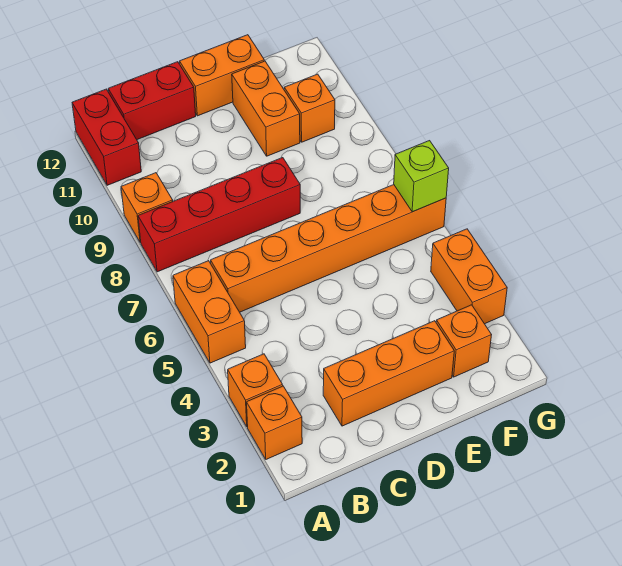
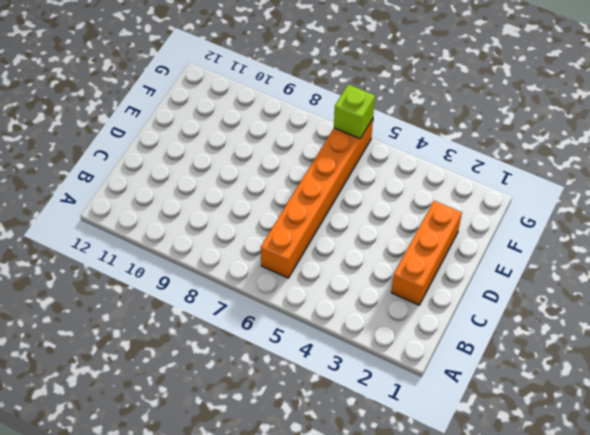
none -> orange brick A2 level 1
none -> orange brick A3 level 1
none -> orange brick A5:A6 level 1

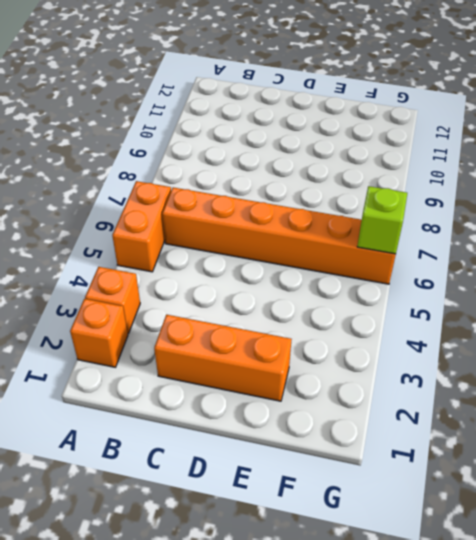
none -> red brick A8:D8 level 1
none -> orange brick A9 level 1
none -> red brick A11:A12 level 1

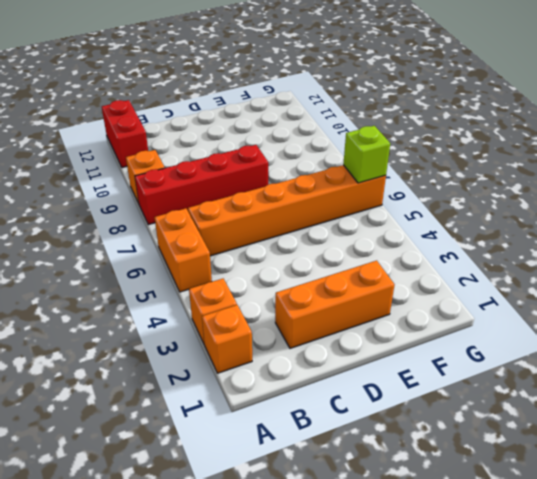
none -> red brick B12:C12 level 1
none -> orange brick D12:E12 level 1
none -> orange brick E10:E11 level 1

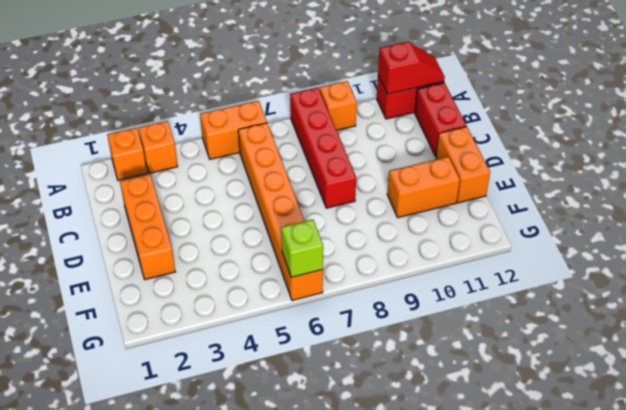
red slope A11:A12 level 2 top 11 -> none
none -> orange brick F2 level 1
none -> orange brick F10 level 1
none -> orange brick G3:G4 level 1

